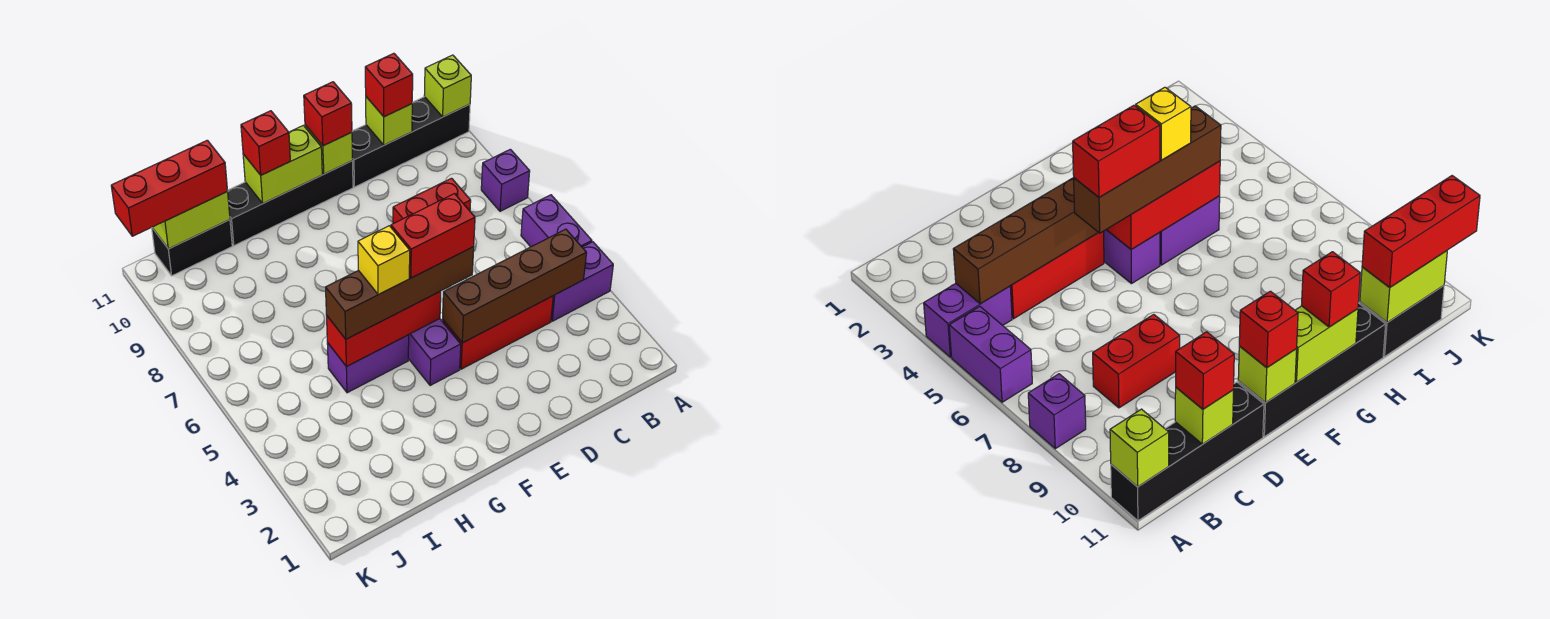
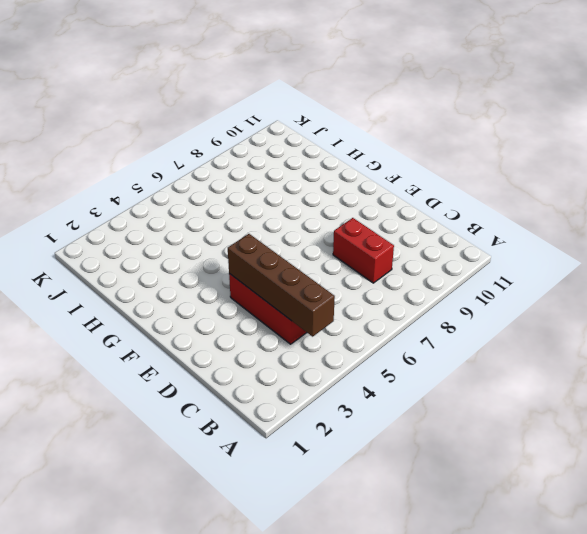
none -> purple brick A4:B4 level 1
none -> purple brick A5:A6 level 1
none -> purple brick A8 level 1

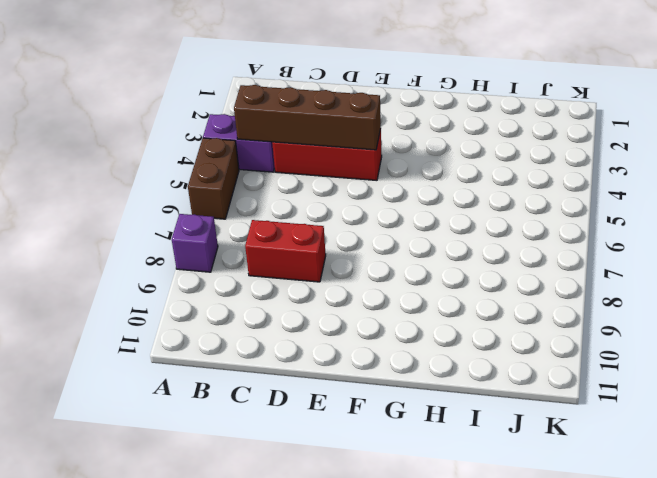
brown brick A5:A6 level 1 -> purple brick A5:A6 level 1
none -> black brick A11:D11 level 1
none -> black brick E11:H11 level 1
none -> purple brick F4:F5 level 1

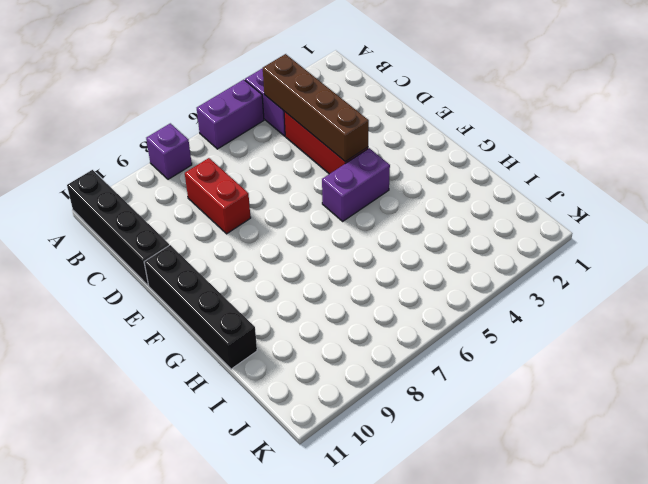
none -> purple brick G5:H5 level 1
none -> black brick I11:J11 level 1
none -> lime brick A11 level 2

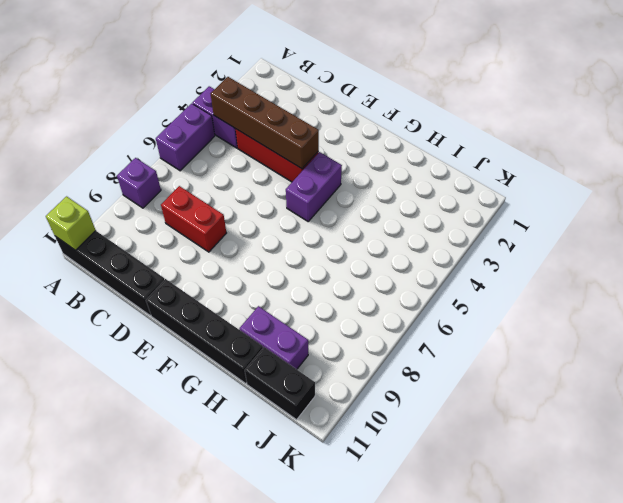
purple brick H10:I10 level 1 -> purple brick G5:H5 level 1
none -> lime brick C11 level 2
none -> lime brick E11 level 2
none -> red brick F5:H5 level 2

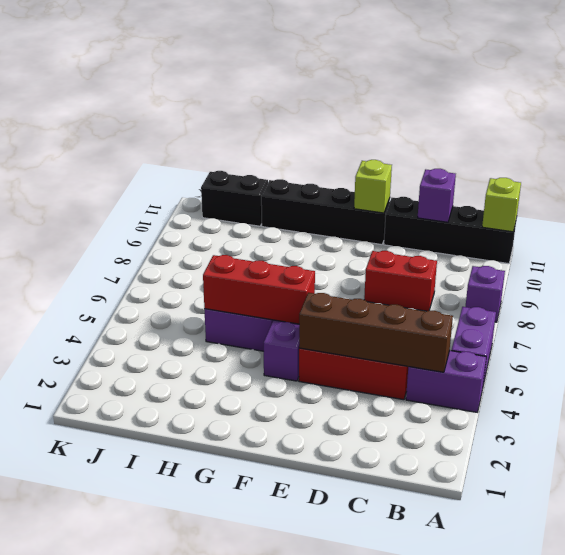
purple brick C11 level 2 -> lime brick C11 level 2
none -> lime brick F11:G11 level 2
none -> lime brick I11:J11 level 2
none -> red brick C11 level 3

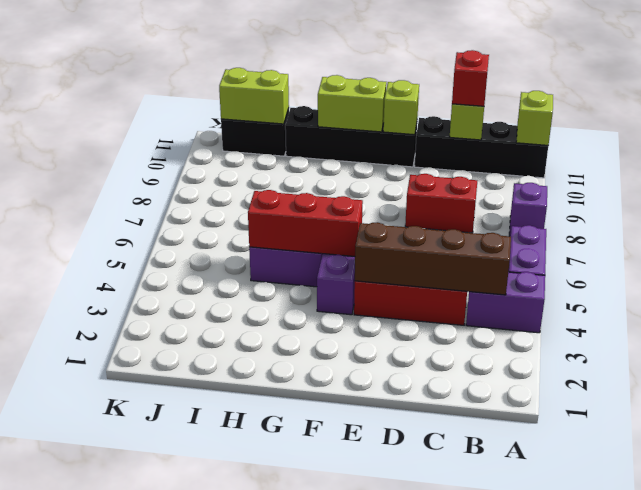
none -> brown brick E5:H5 level 3
none -> red brick E11 level 3
none -> red brick G11 level 3

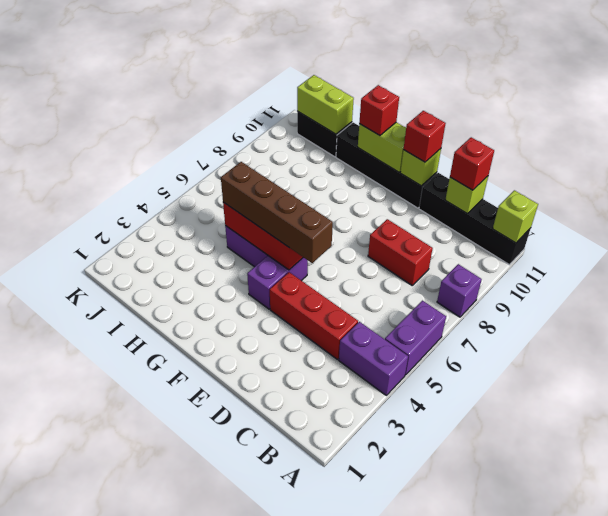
none -> brown brick B4:E4 level 2
none -> red brick I11:K11 level 3
none -> red brick E5:F5 level 4

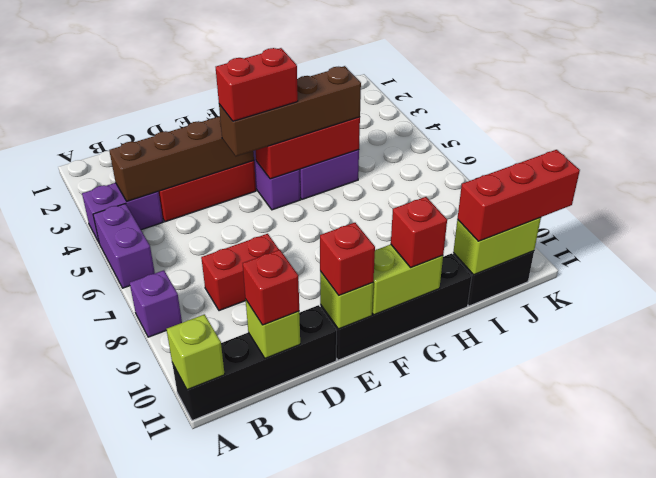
none -> yellow brick G5 level 4

